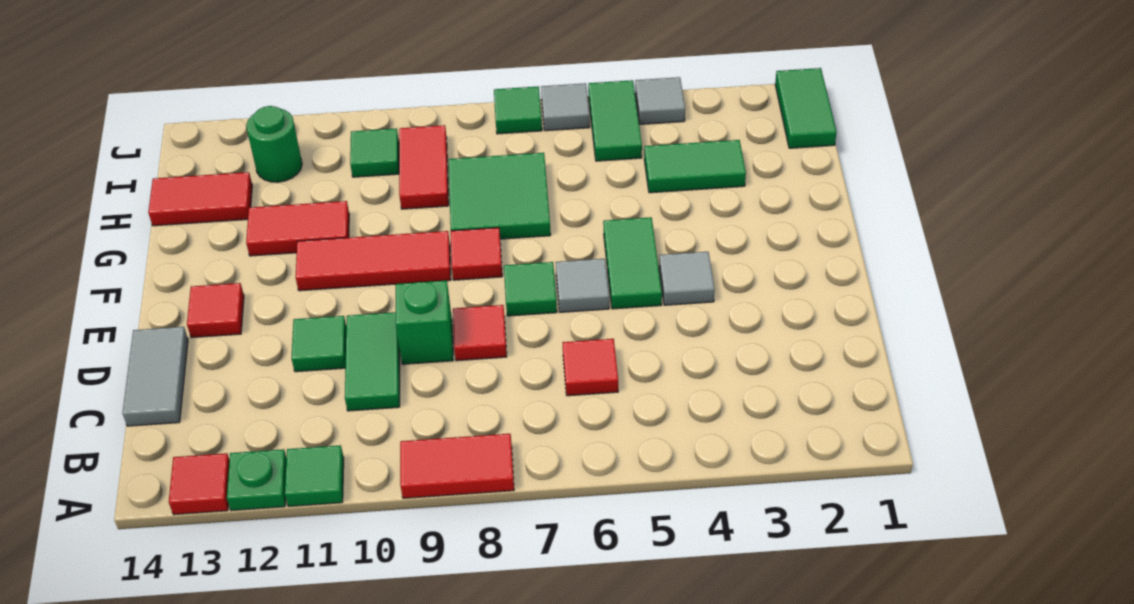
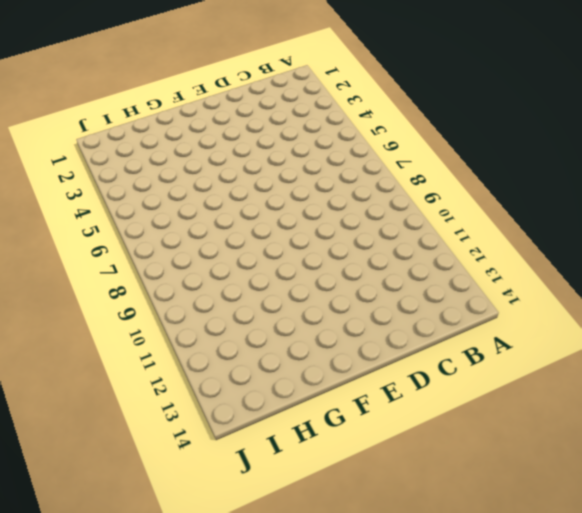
none -> red tile A8:A9 level 1
none -> green tile A11 level 1
none -> green plate A12 level 1

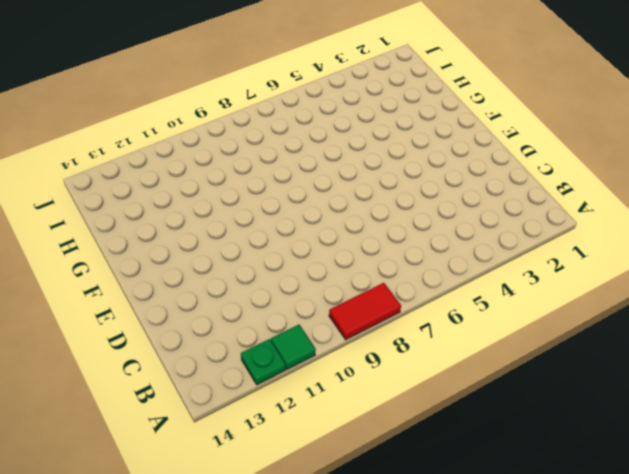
none -> red tile A13 level 1
none -> red tile C6 level 1
none -> green tile C10:D10 level 1

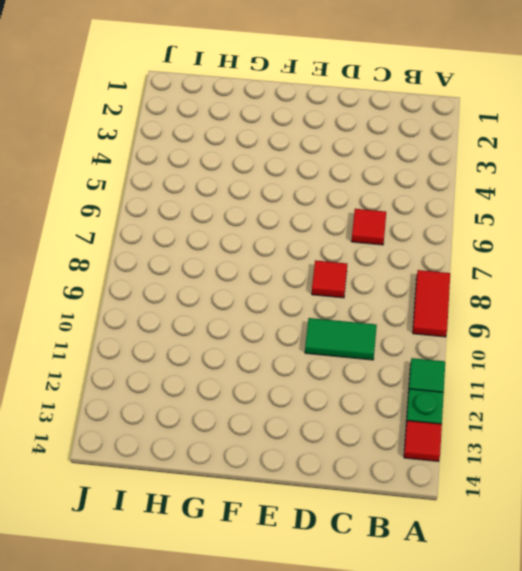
none -> grey tile C14:D14 level 1
none -> green brick D9 level 1
none -> green tile D11 level 1

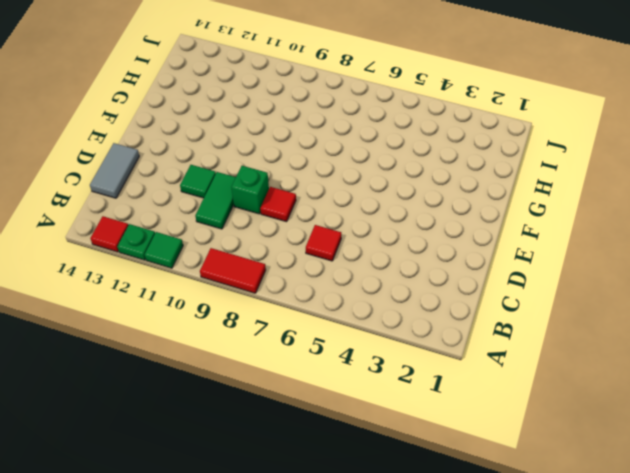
none -> grey tile E4 level 1
none -> green tile E5:F5 level 1
none -> grey tile E6 level 1

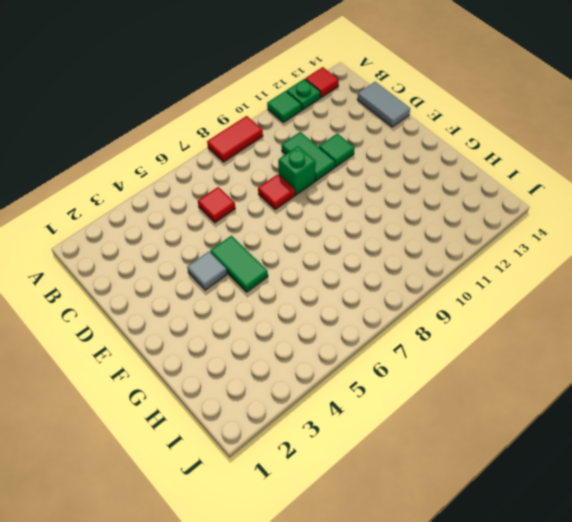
none -> grey tile E6 level 1
none -> green tile E7 level 1
none -> red tile E13 level 1

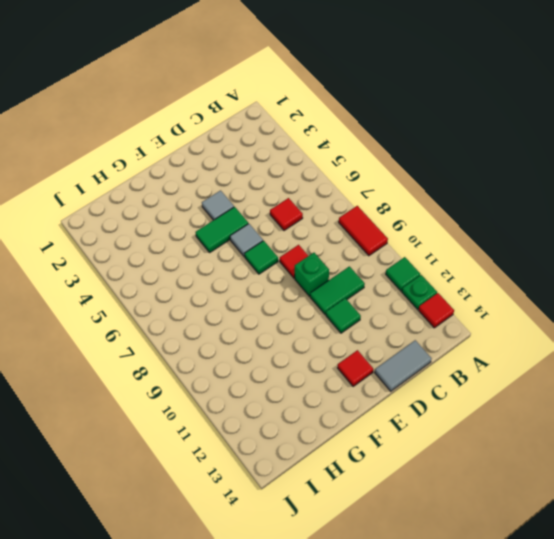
none -> red tile F8 level 1
none -> red tile F9:F11 level 1
none -> green tile G7:H8 level 1

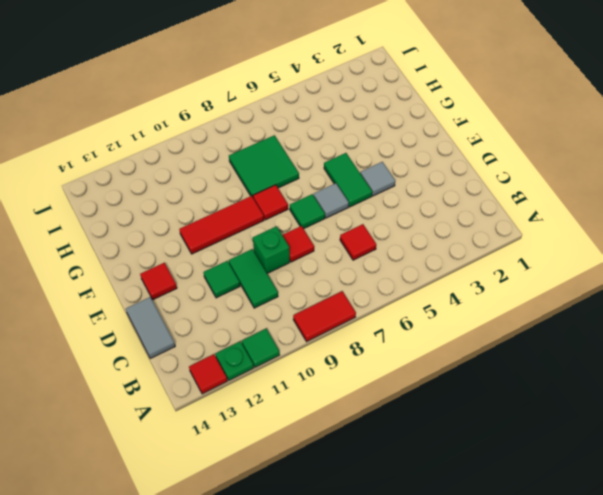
none -> red tile G11:G12 level 1
none -> green tile H3:H4 level 1
none -> red tile H9:I9 level 1

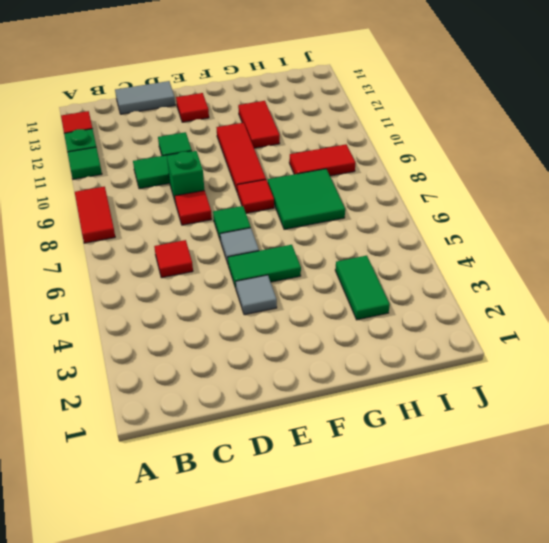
none -> red tile H13:H14 level 1
none -> green tile I1:J1 level 1
none -> green tile I5:J5 level 1

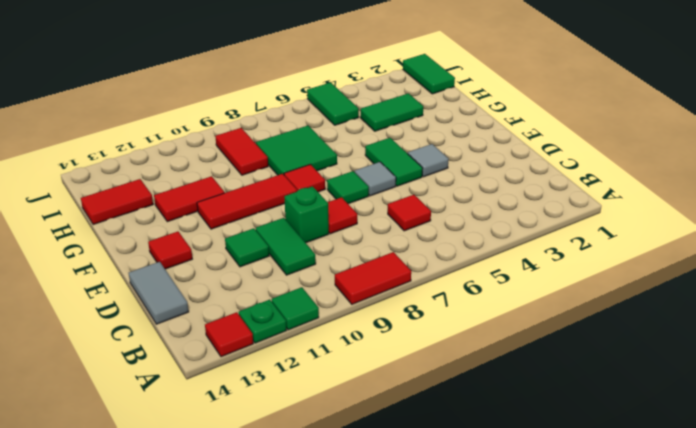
none -> green tile I10 level 1
none -> green round brick I12 level 1
none -> grey tile J4 level 1

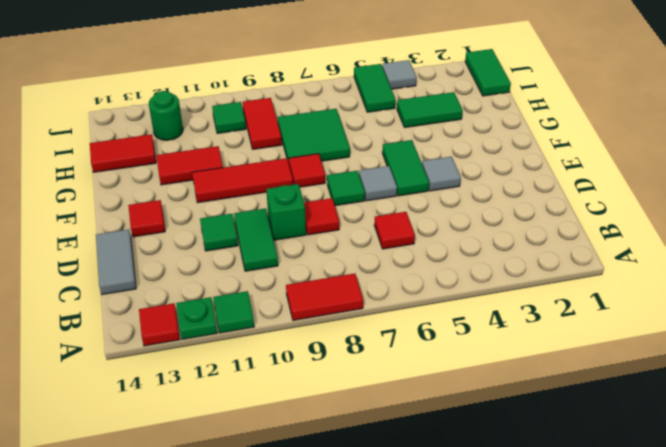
none -> grey tile J6 level 1
none -> green tile J7 level 1

